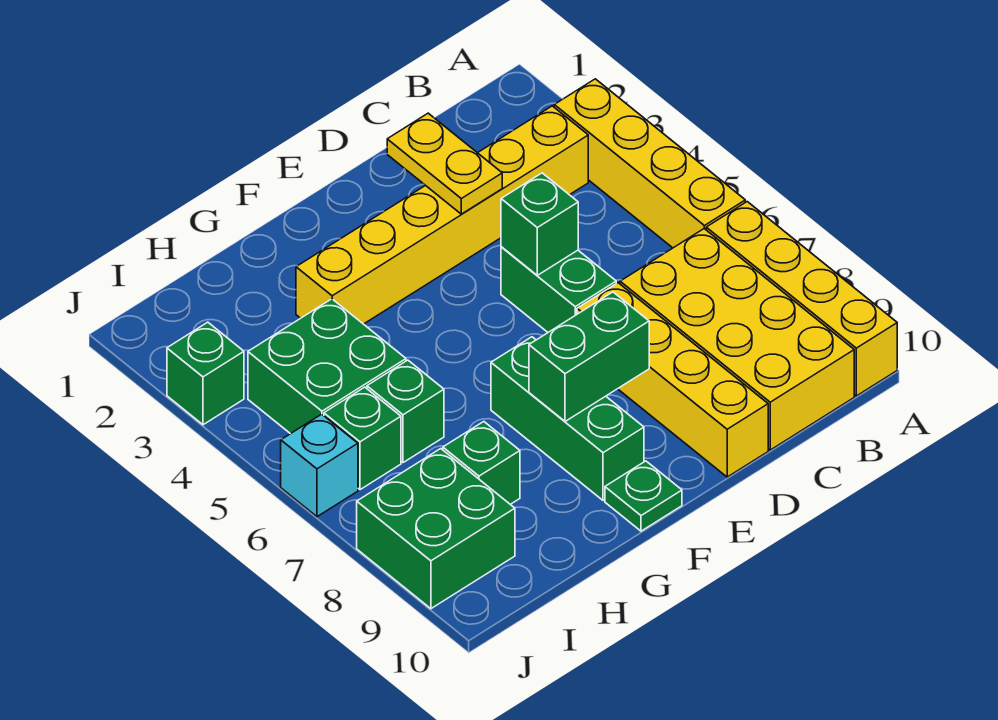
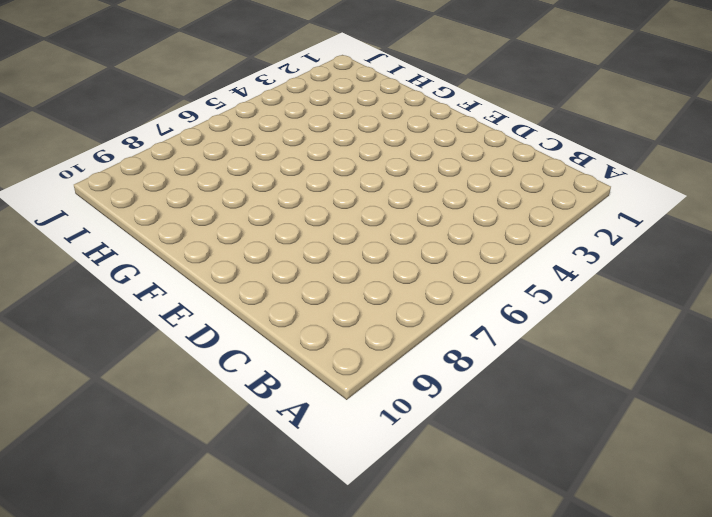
none -> yellow brick A3:A6 level 1
none -> yellow brick A7:A10 level 1
none -> yellow brick B3:G3 level 1

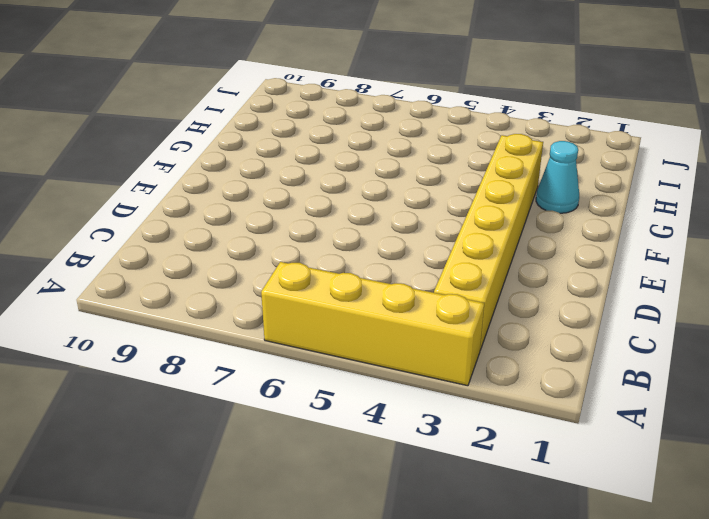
cyan cone G2 level 1 -> none
none -> yellow brick A7:A10 level 1
none -> yellow brick B7:C10 level 1
none -> green brick D5:D6 level 1

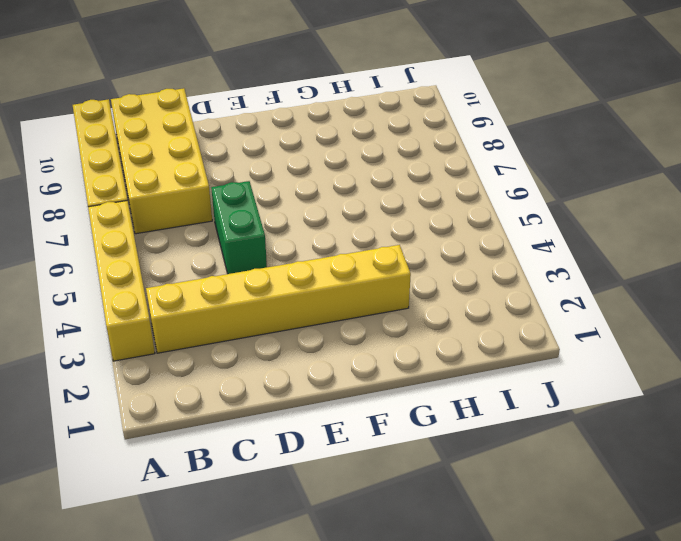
none -> yellow brick D7:D10 level 1
none -> green brick F7:F9 level 1
none -> green plate F10 level 1

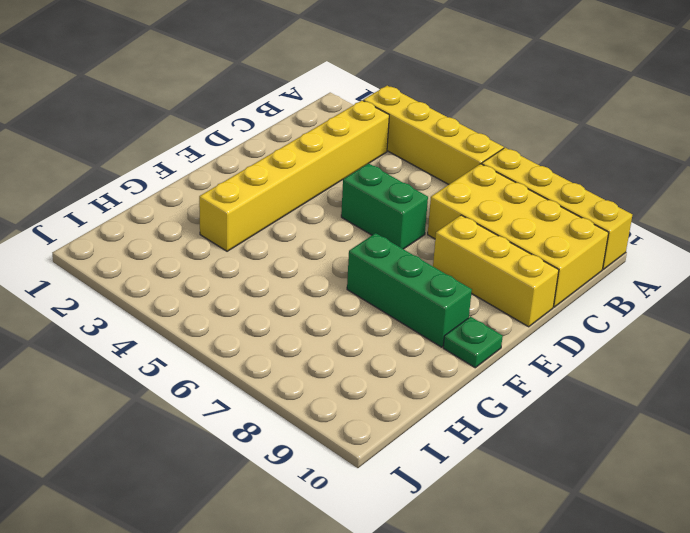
yellow brick D8:D10 level 1 -> yellow brick D7:D10 level 1
none -> green brick H4:I5 level 1
none -> green brick H6 level 1
none -> green brick H8 level 1

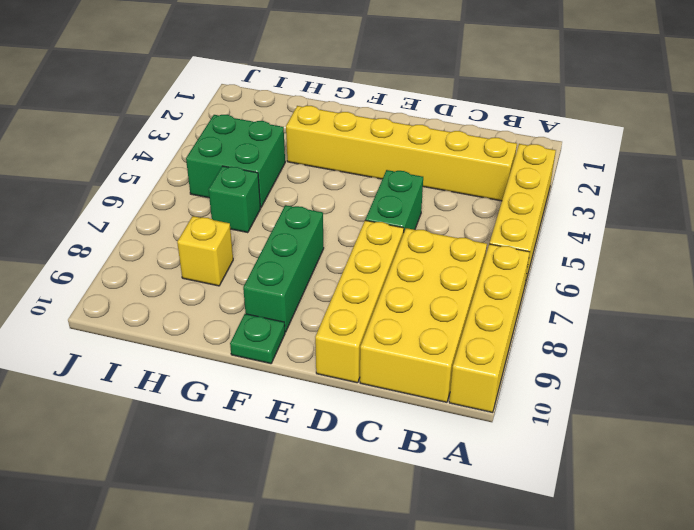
yellow brick H8 level 1 -> green brick H8 level 1
none -> green brick I6 level 1
none -> green brick I8:J9 level 1
none -> green brick J3 level 1

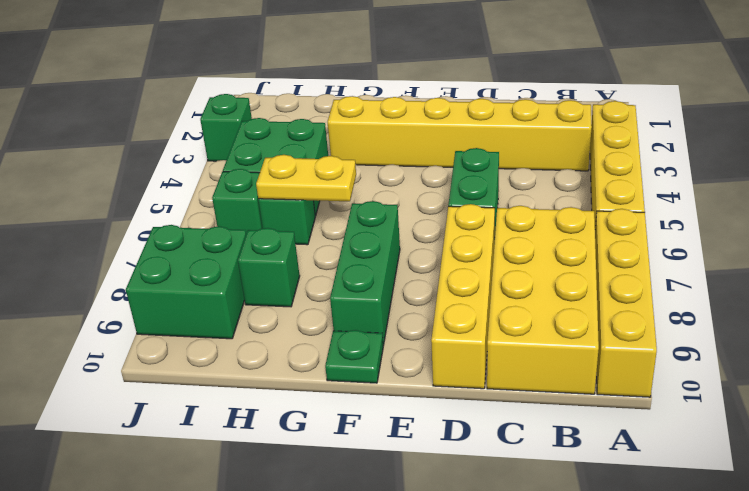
yellow plate G6:H6 level 2 -> yellow plate D2:D3 level 2
none -> cyan brick J6 level 1
none -> green brick D5 level 2
none -> green brick E8:F8 level 2

